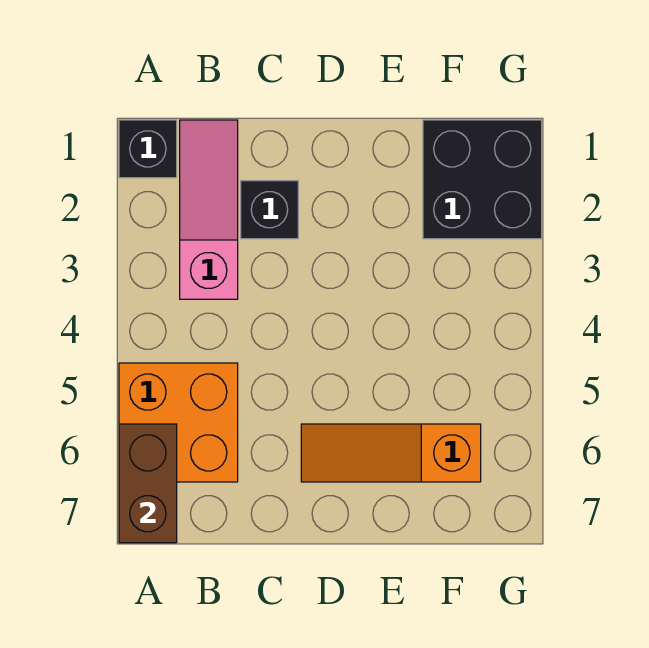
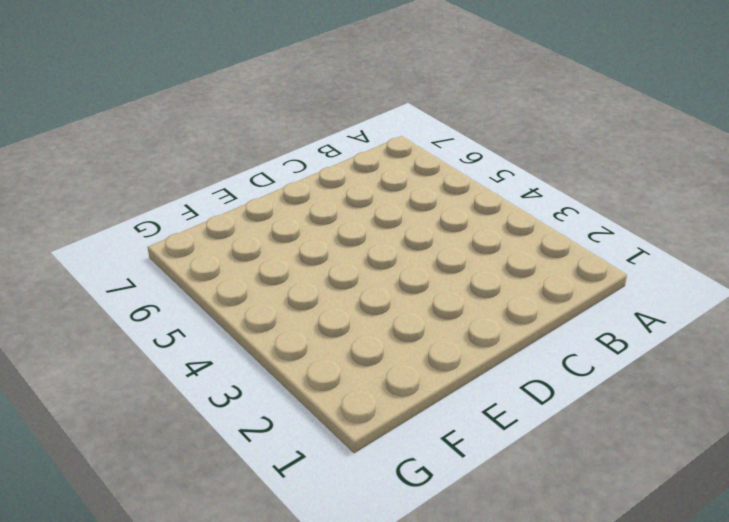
none -> black brick A1 level 1
none -> orange brick A5:B6 level 1

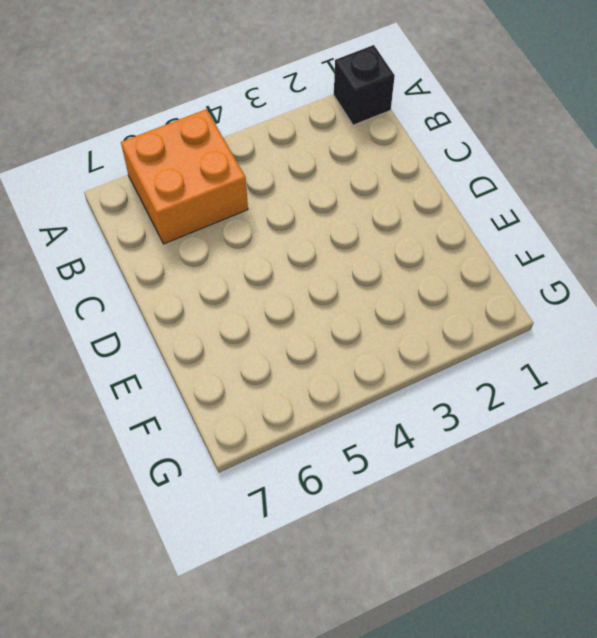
none -> pink slope B1:B3 level 1 top 3
none -> black brick C2 level 1

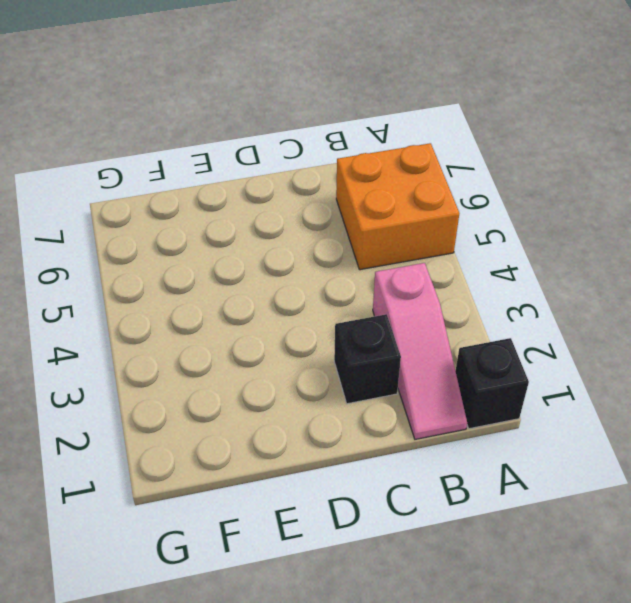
none -> orange slope D6:F6 level 1 top F
none -> black brick F1:G2 level 1

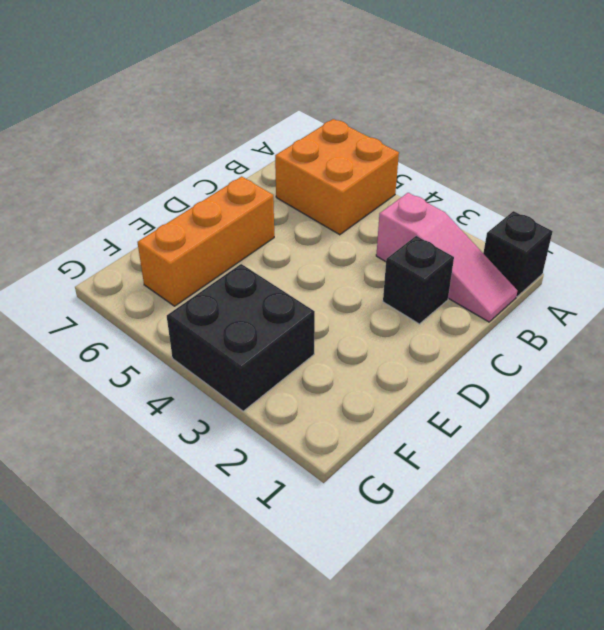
orange brick D6:F6 level 1 -> orange slope D6:F6 level 1 top F
black brick F3:G4 level 1 -> black brick F1:G2 level 1
none -> brown brick A6:A7 level 2

